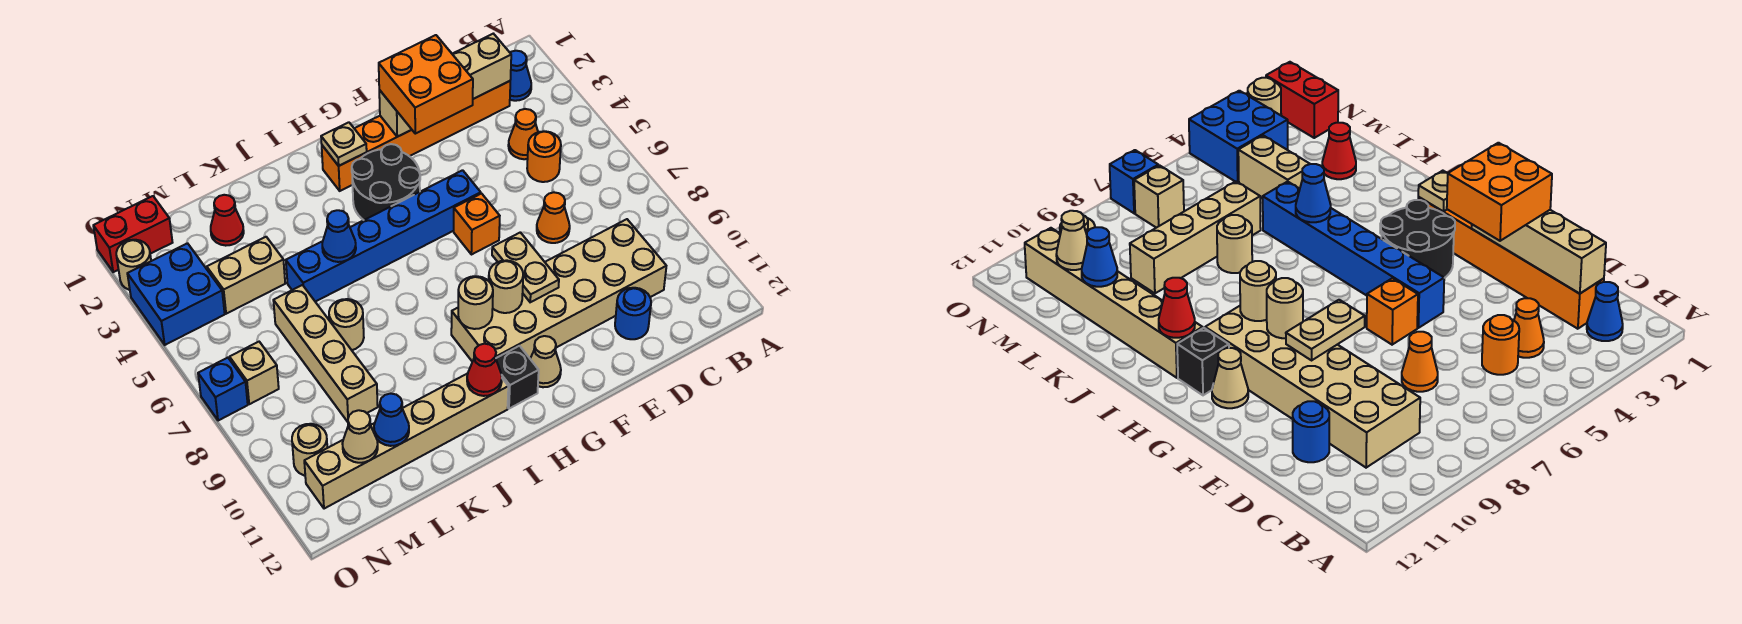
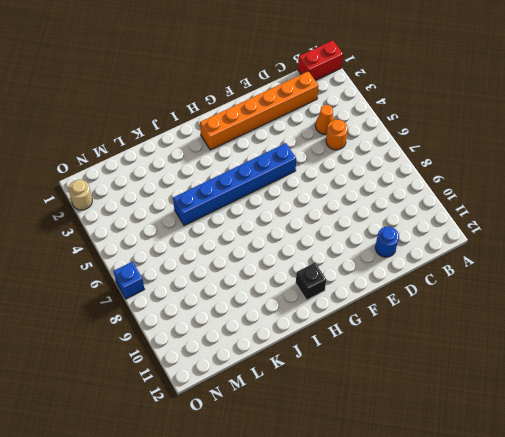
red brick A1:B1 level 1 -> red brick N1:O1 level 1
none -> blue cone B2 level 1
none -> tan brick C9:H10 level 1
none -> orange cone D7 level 1
none -> orange brick F6 level 1

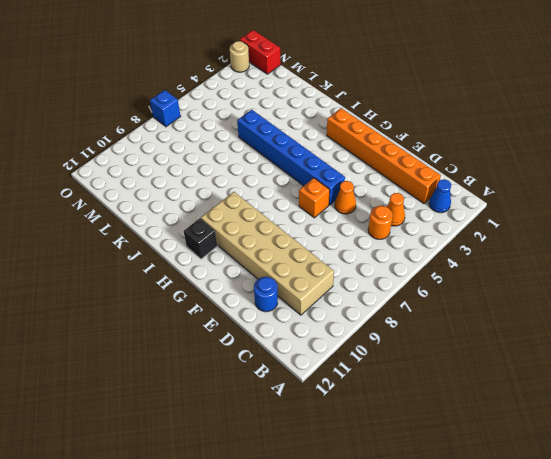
orange cone E5 level 1 -> orange cone D7 level 1
none -> black round brick G3:H4 level 1
none -> tan cone G11 level 1
none -> tan brick I11:N11 level 1
none -> tan round brick K7 level 1

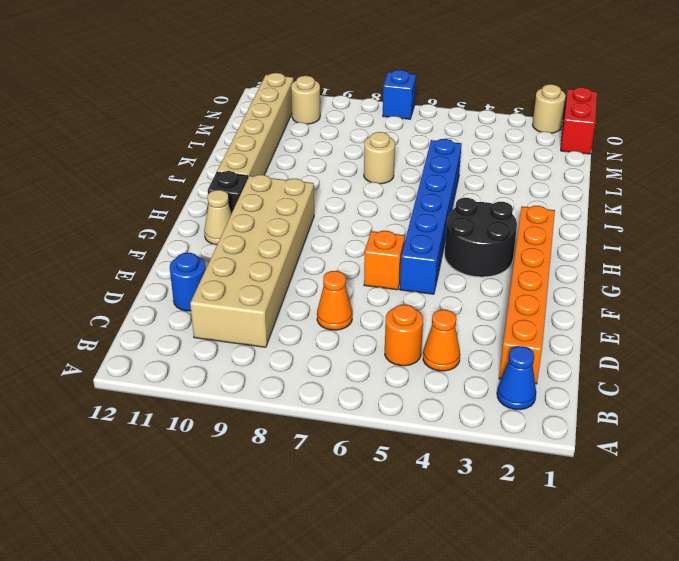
none -> red cone L2 level 1
none -> tan brick L4:M4 level 1
none -> tan brick L6:L9 level 1
none -> blue brick N3:O4 level 1

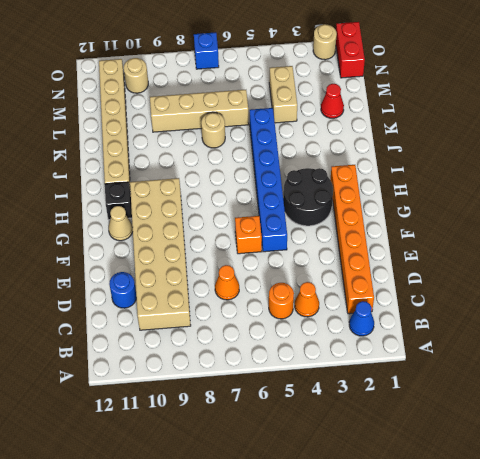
none -> blue brick N3:O4 level 1
none -> tan brick N7 level 1
none -> tan brick C2:F2 level 2
none -> tan plate F8:F9 level 2

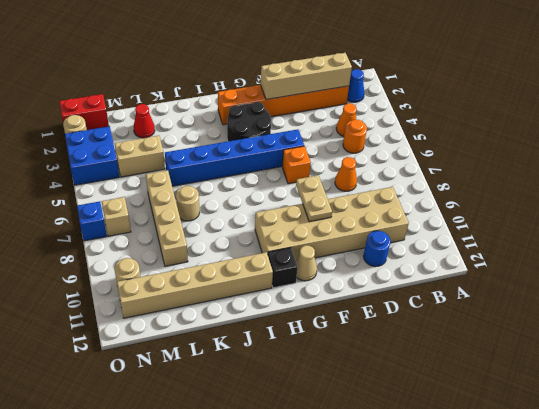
none -> tan round brick G9 level 2
none -> tan plate H2 level 2
none -> tan round brick H9 level 2
none -> red cone I11 level 2

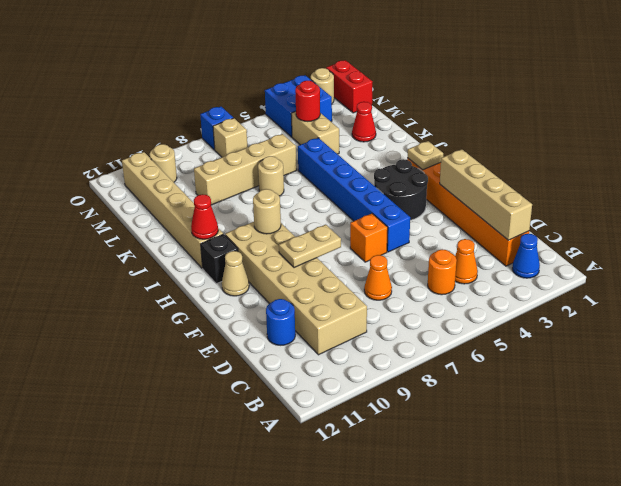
red round brick M4 level 2 -> none
none -> tan round brick G9 level 2
none -> blue cone J5 level 2
none -> blue cone L11 level 2
none -> tan cone M11 level 2

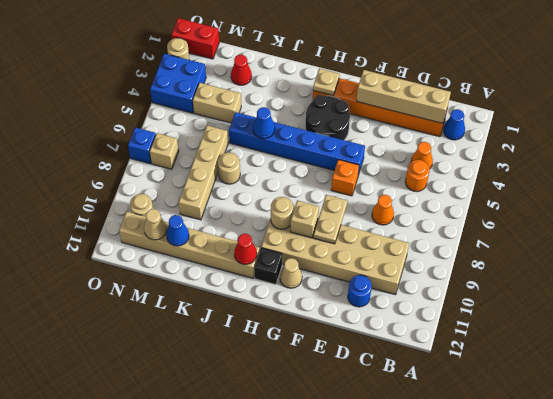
tan brick G9 level 2 -> tan round brick G9 level 2
none -> orange brick E2:F3 level 3

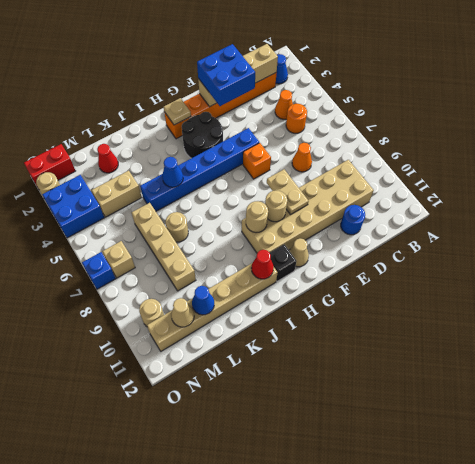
blue brick E2:F3 level 3 -> orange brick E2:F3 level 3

